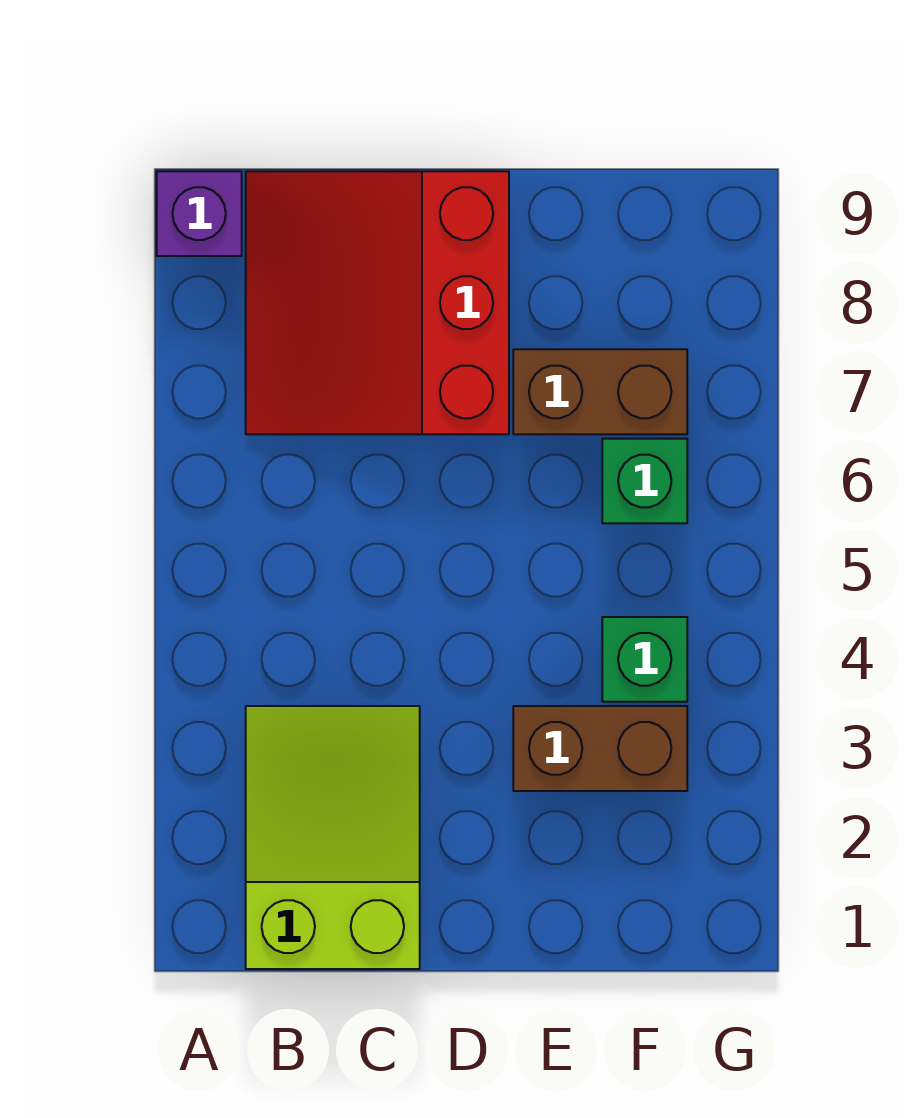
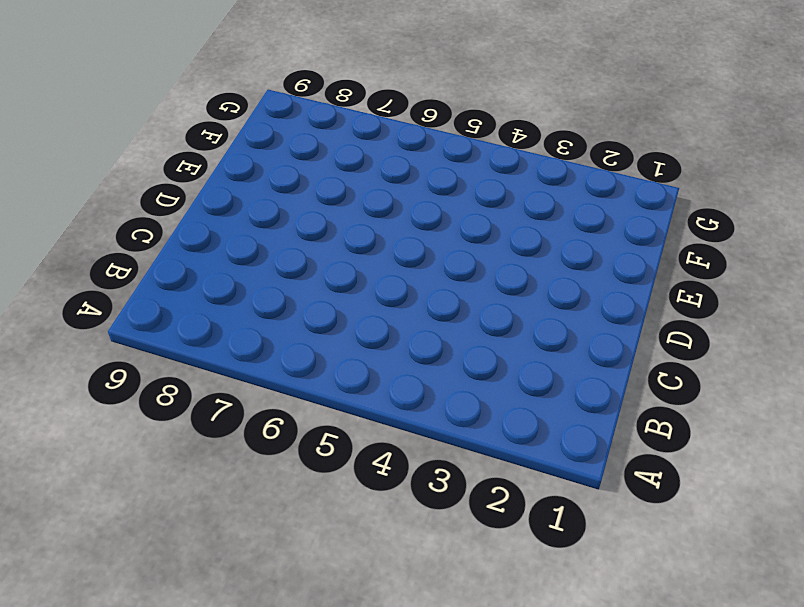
none -> purple brick A9 level 1
none -> lime slope B1:C3 level 1 top 1

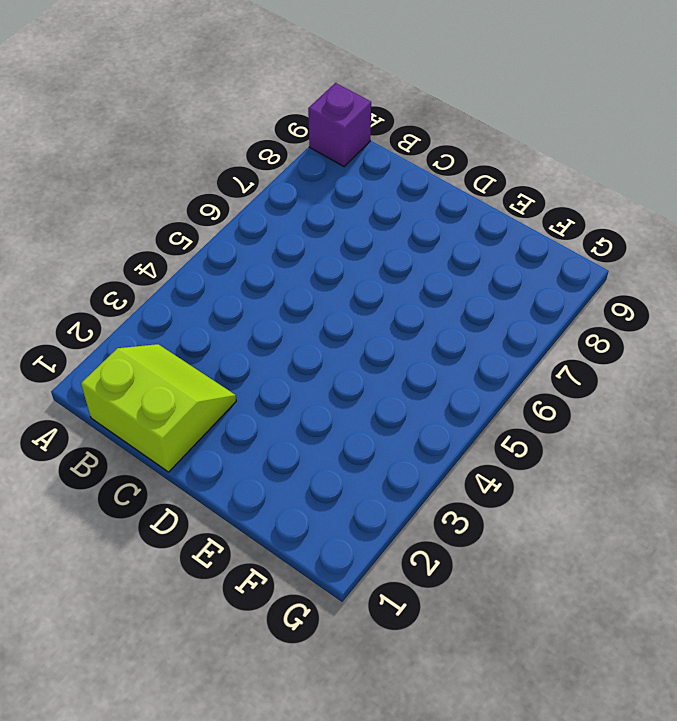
lime slope B1:C2 level 1 top 1 -> lime slope B1:C3 level 1 top 1
none -> red slope B7:D9 level 1 top D
none -> brown brick E3:F3 level 1

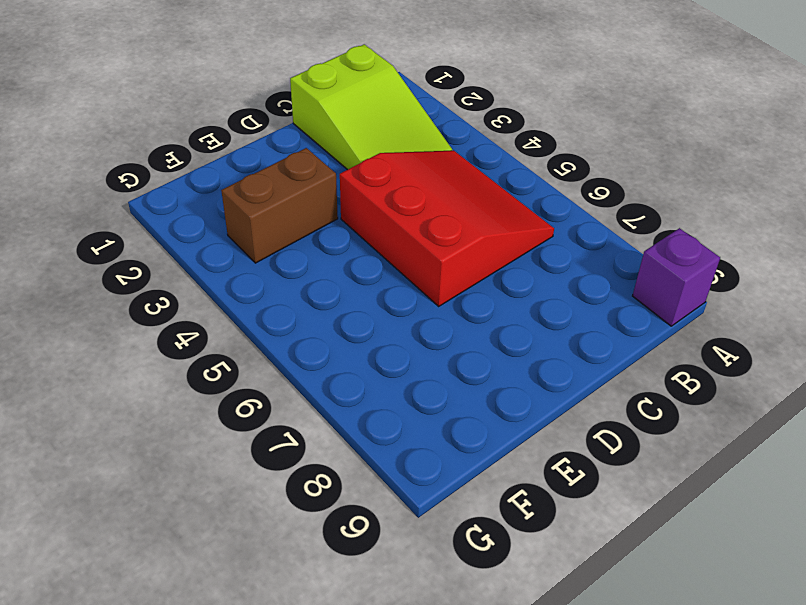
red slope B4:D6 level 1 top D -> red slope B7:D9 level 1 top D
none -> brown brick E7:F7 level 1
none -> green brick F4 level 1

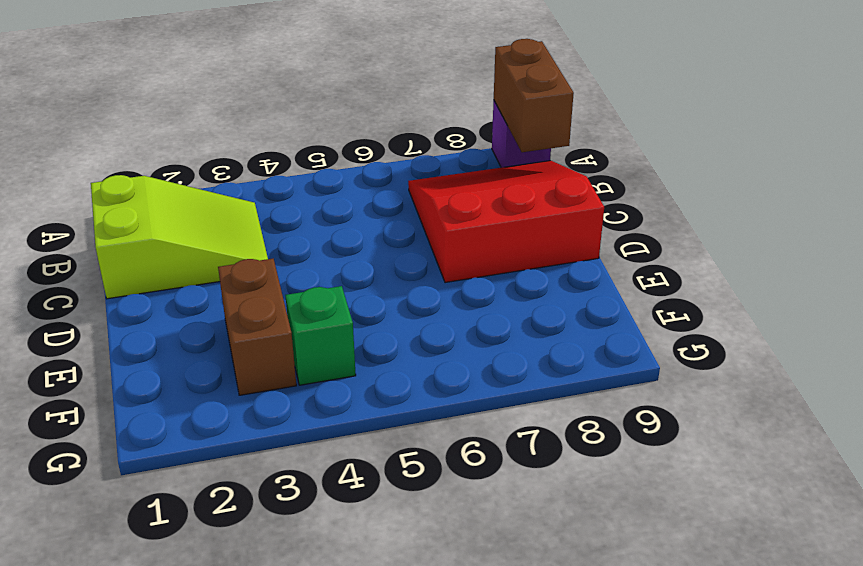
brown brick A9:B9 level 2 -> brown brick E7:F7 level 1
none -> green brick F6 level 1

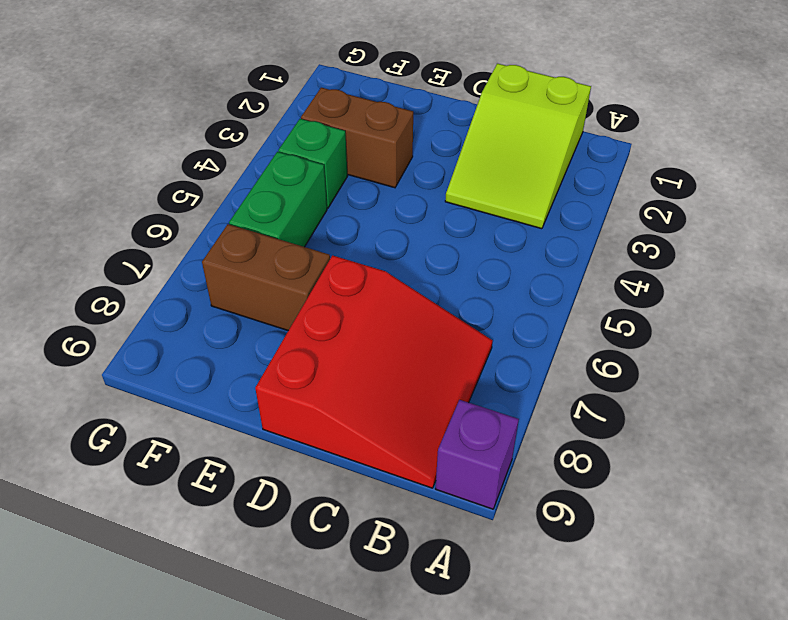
green brick F5:F6 level 1 -> green brick F6 level 1

